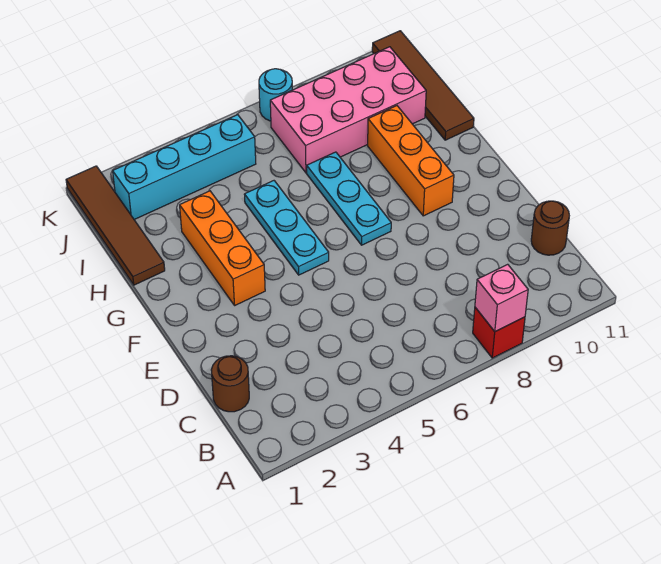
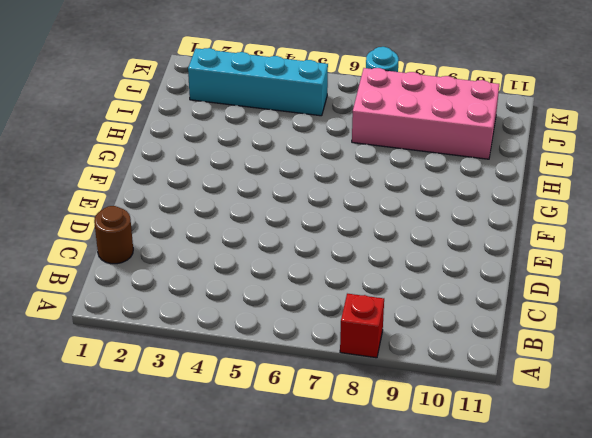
none -> brown round brick C11 level 1
none -> orange brick F3:H3 level 1
none -> cyan plate F5:H5 level 1

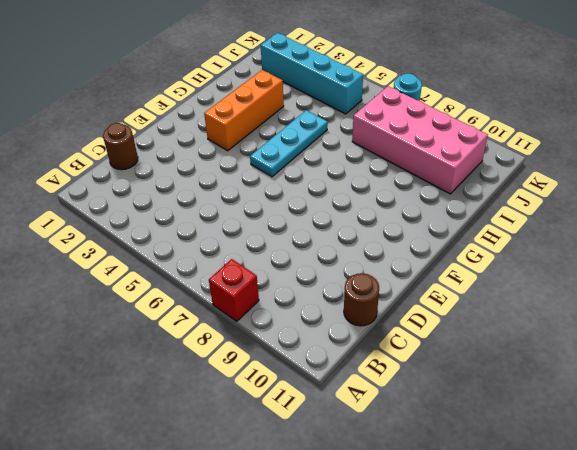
none -> cyan plate F7:H7 level 1
none -> orange brick F9:H9 level 1
none -> brown tile H1:K1 level 1

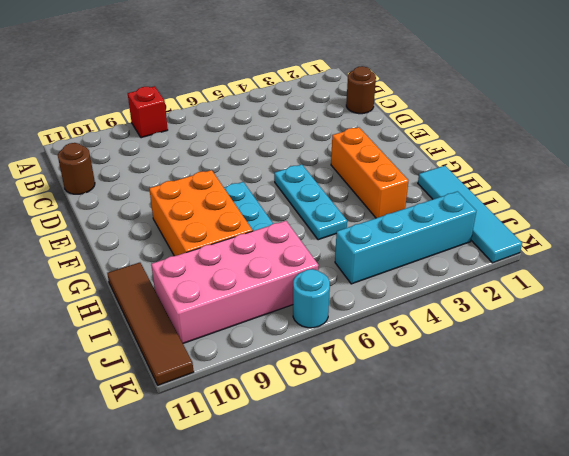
orange brick F8:H9 level 1 -> orange brick F9:H9 level 1
cyan tile H1:K1 level 1 -> brown tile H1:K1 level 1
none -> pink brick A8 level 2

